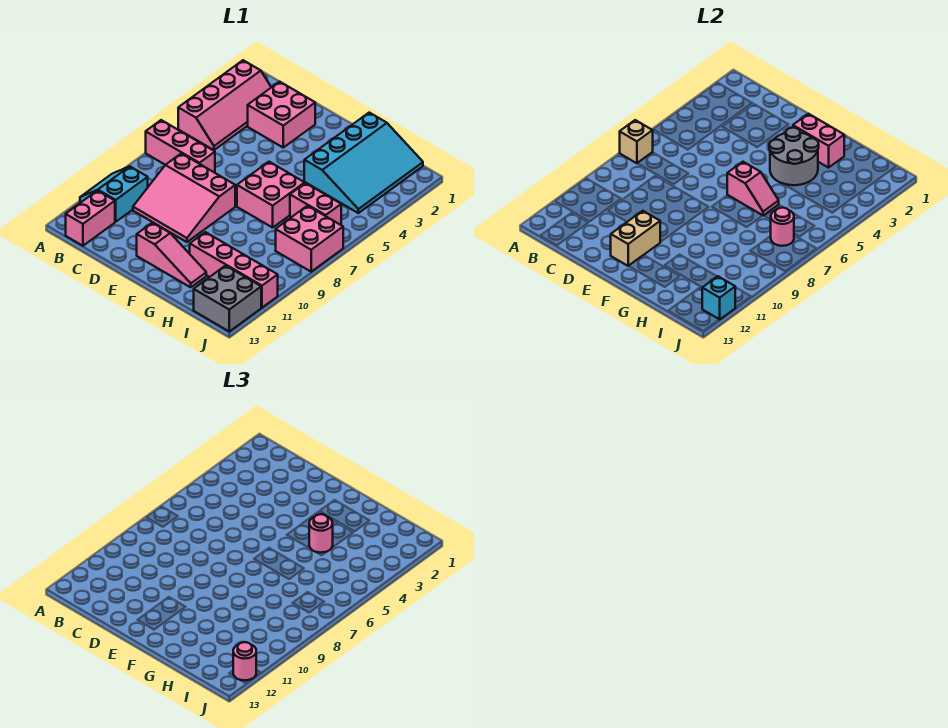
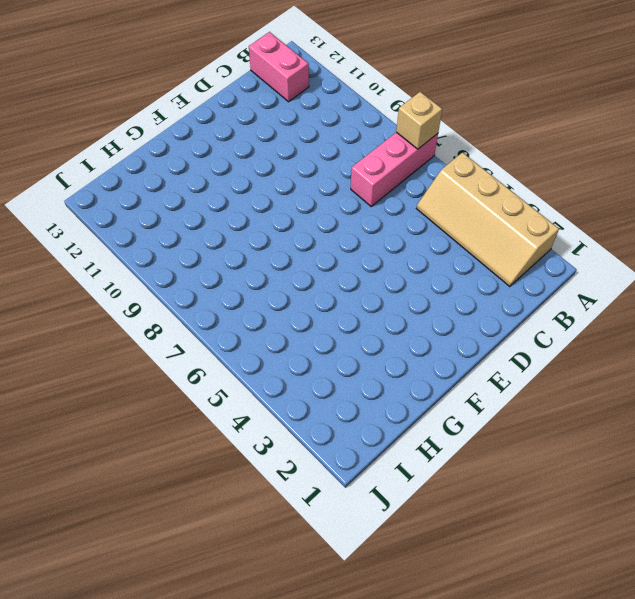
tan slope A2:B5 level 1 top A -> pink slope A2:B5 level 1 top A
none -> cyan slope A10:B11 level 1 top B
none -> pink brick C2:D3 level 1
none -> pink slope C8:E10 level 1 top 8

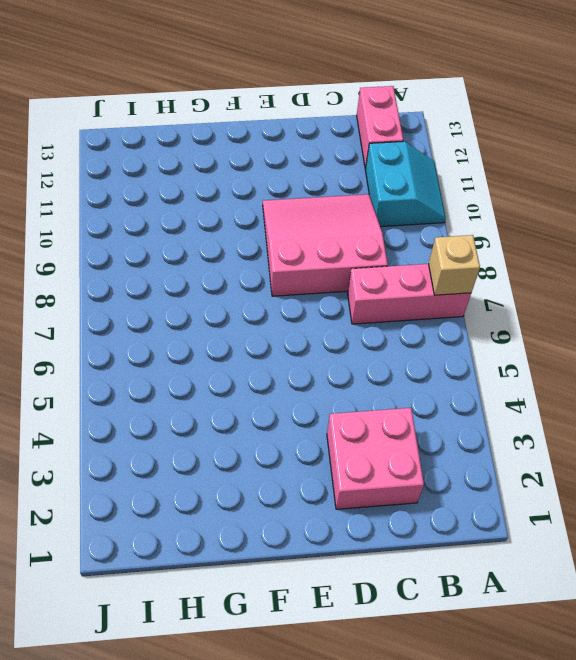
none -> pink slope A2:B5 level 1 top A
none -> pink slope E12:G12 level 1 top E
none -> pink brick F6:G7 level 1

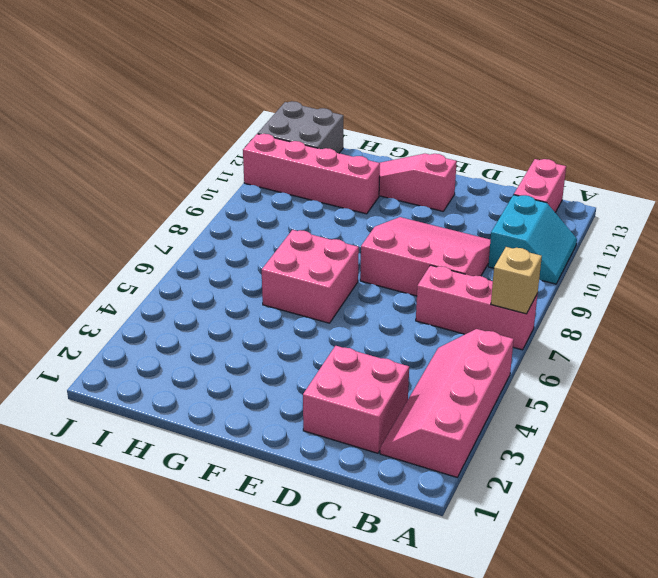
none -> cyan slope G1:I4 level 1 top G
none -> pink brick H6:I6 level 1
none -> pink brick I7:J8 level 1

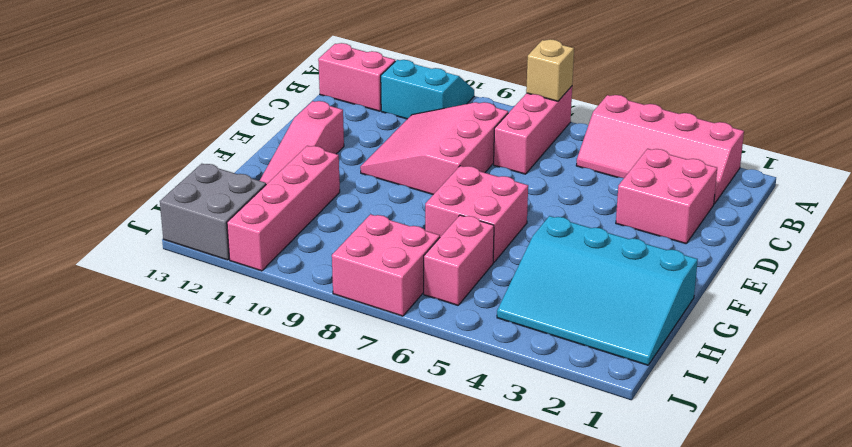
none -> tan brick E11:E12 level 2
none -> pink brick F2:G2 level 2
none -> grey round brick F3:G4 level 2

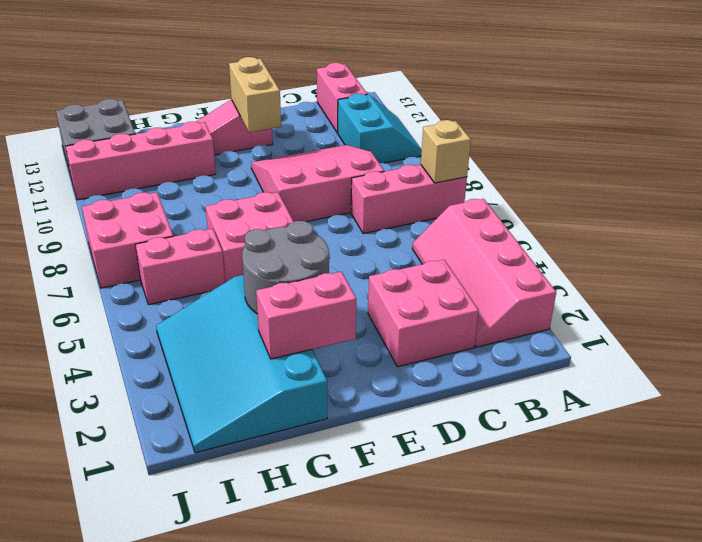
none -> pink slope F6:G6 level 2 top F
none -> pink round brick I7 level 2
none -> cyan brick J12 level 2

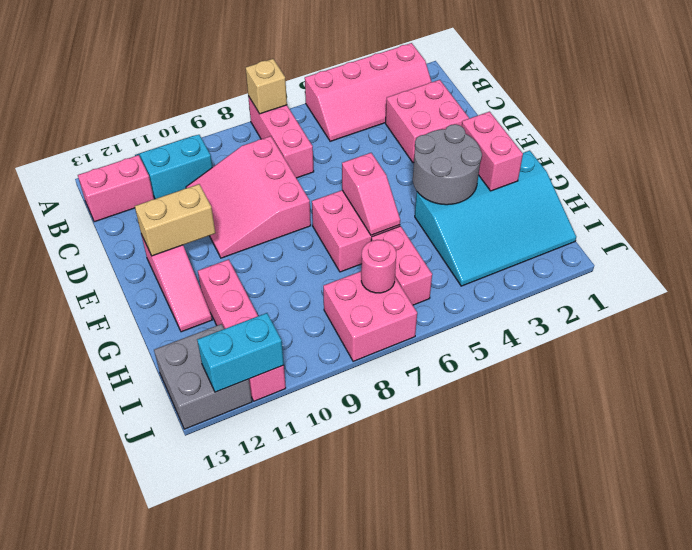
cyan brick J11:J12 level 2 -> cyan brick J12 level 2
none -> pink round brick G4 level 3
none -> pink round brick J12 level 3

